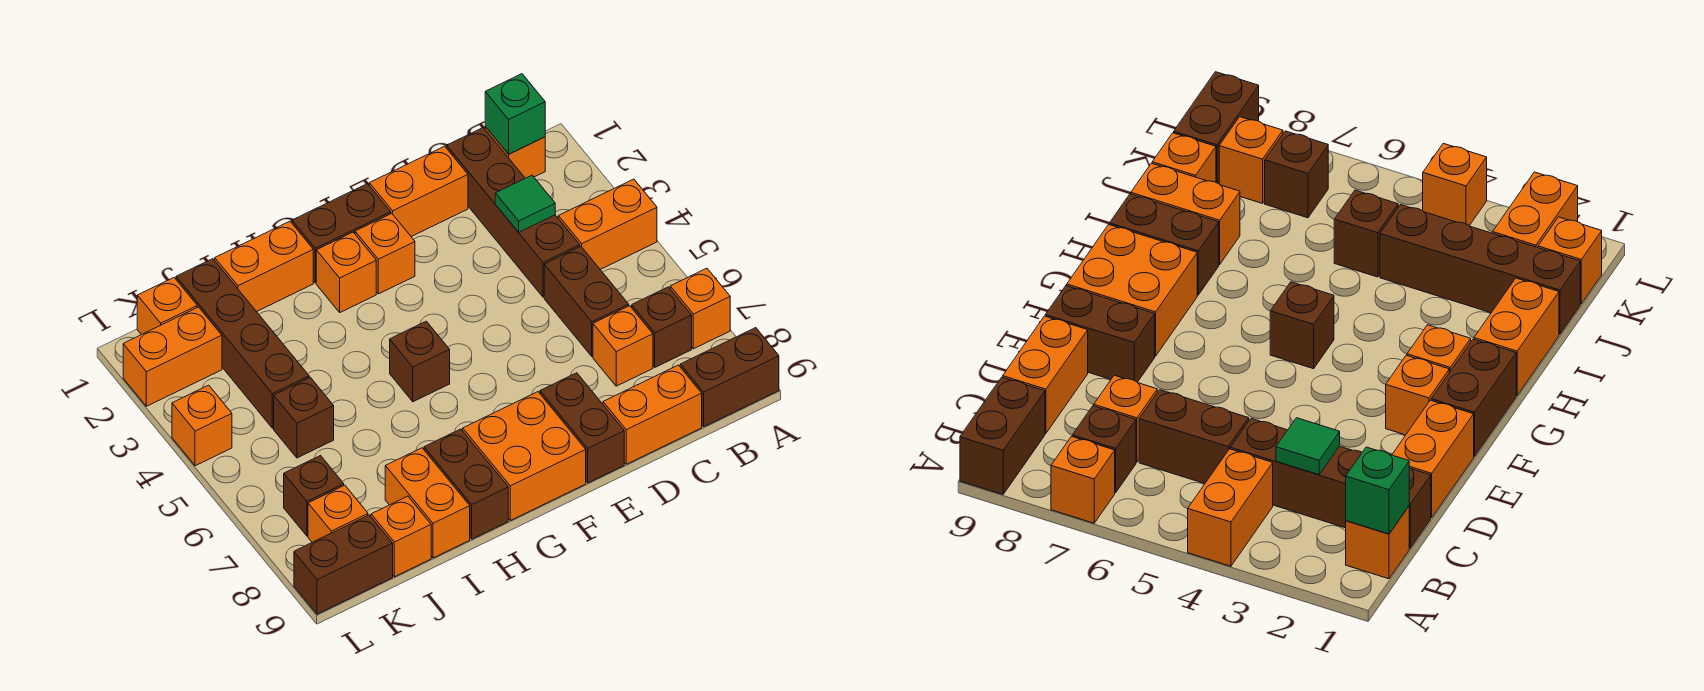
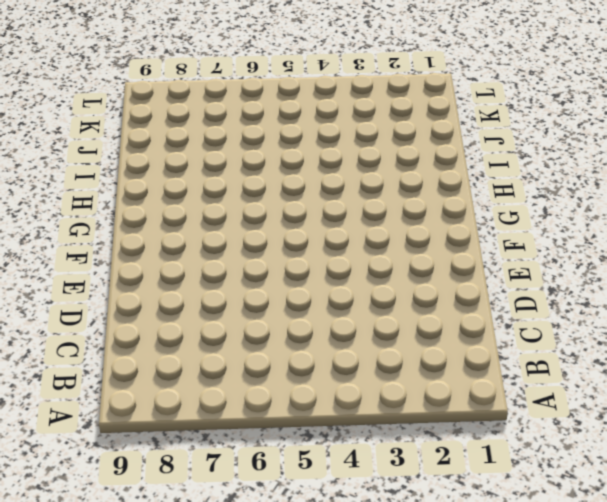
none -> orange brick A4:B4 level 1
none -> orange brick A7 level 1
none -> brown brick A9:B9 level 1
none -> orange brick B1 level 1

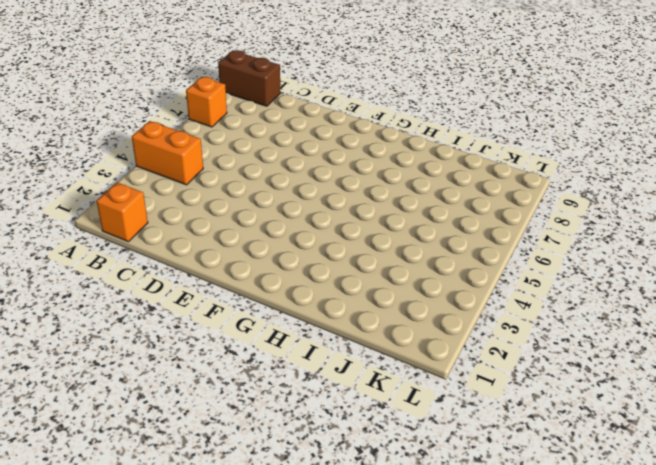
none -> brown brick B7 level 1
none -> brown brick C1:C4 level 1
none -> brown brick C5:C6 level 1
none -> orange brick C7 level 1

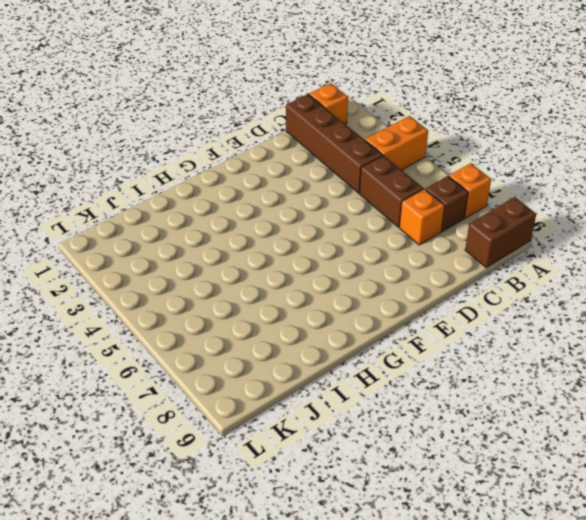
none -> orange brick C9:D9 level 1
none -> orange brick D1:E1 level 1
none -> brown brick E8:E9 level 1
none -> brown brick F1:G1 level 1

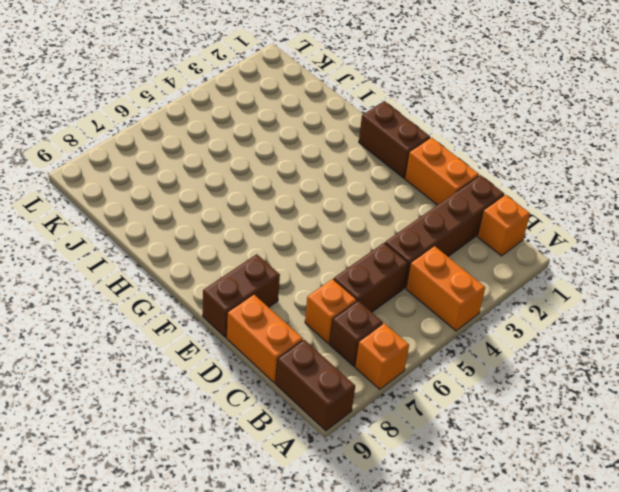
none -> orange brick F2 level 1
none -> orange brick F8:G9 level 1
none -> orange brick G2 level 1
none -> brown brick G5 level 1

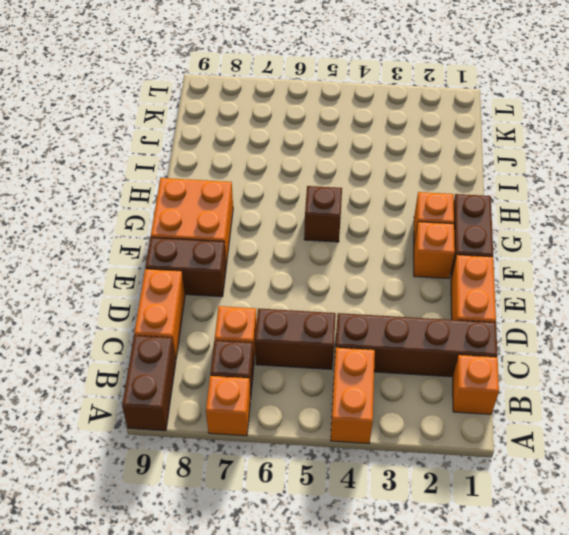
none -> orange brick H1:I1 level 1
none -> brown brick H8:H9 level 1
none -> orange brick I8:I9 level 1
none -> brown brick J1:J4 level 1

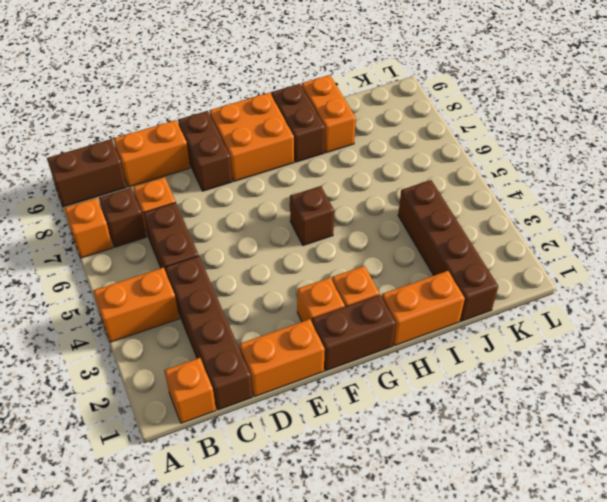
none -> brown brick J5 level 1
none -> orange brick J9 level 1
none -> orange brick K1 level 1
none -> orange brick K2:L2 level 1

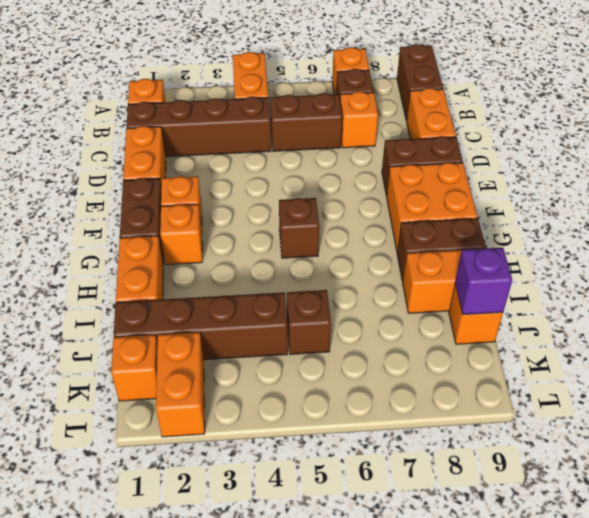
purple brick J9 level 2 -> none
none -> brown brick K7 level 1
none -> orange brick K8 level 1
none -> brown brick K9:L9 level 1
none -> orange brick L4 level 1

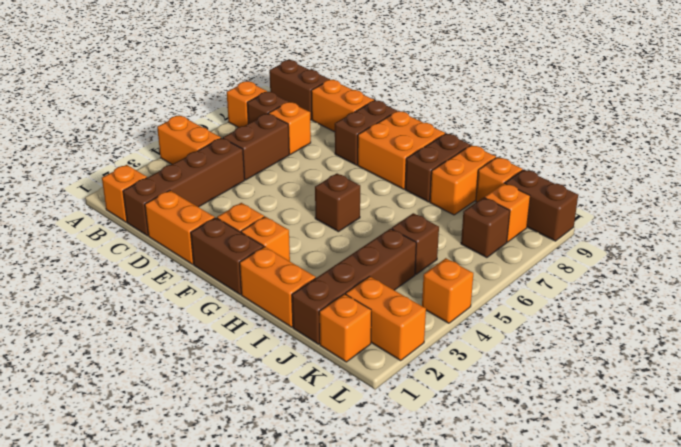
none -> green brick B1 level 2
none -> green tile C3 level 2

